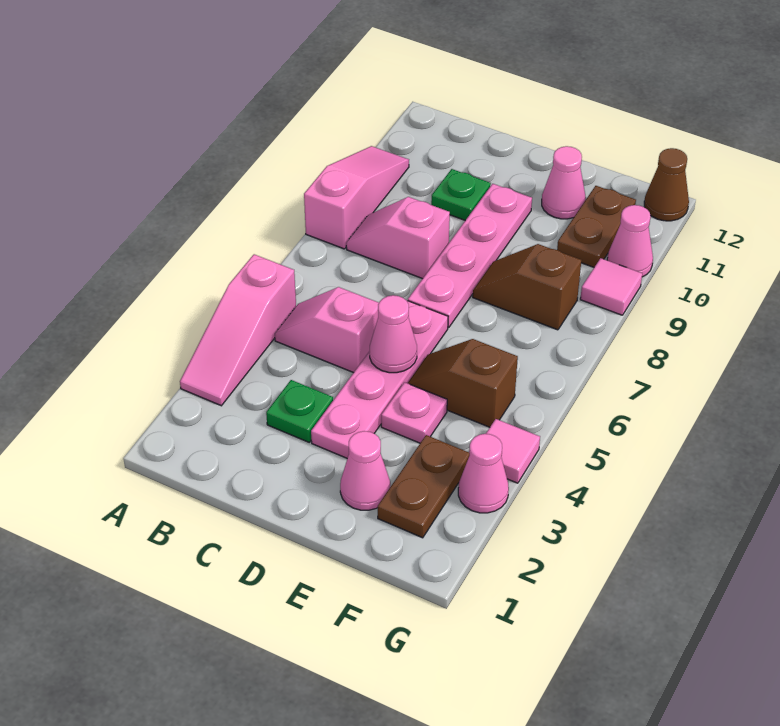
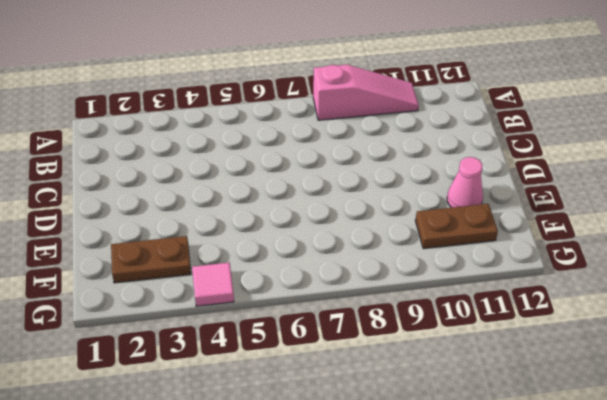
none -> pink slope A3:A5 level 1 top 5
none -> pink slope B5:C5 level 1 top C
none -> pink slope B8:C8 level 1 top C

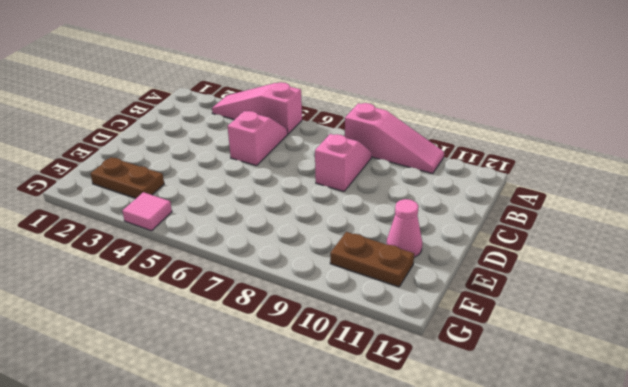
none -> green plate C3 level 1
none -> green plate C10 level 1
none -> pink plate D3:D6 level 1

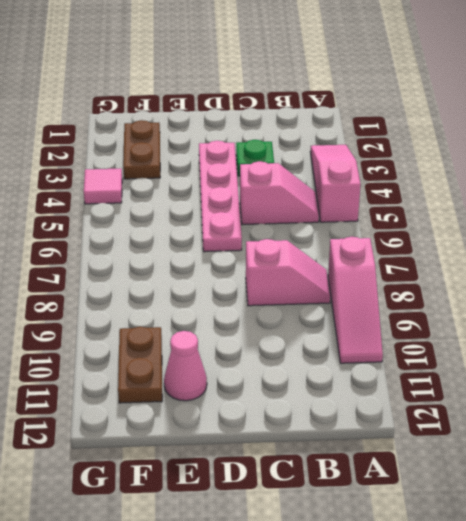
none -> green plate C10 level 1
none -> pink plate D7:D10 level 1
none -> pink cone E2 level 1

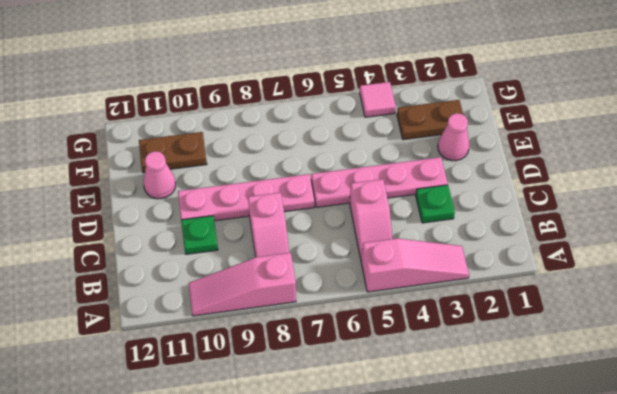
none -> pink plate E4 level 1
none -> brown slope E5:F5 level 1 top F
none -> brown slope E8:F8 level 1 top F

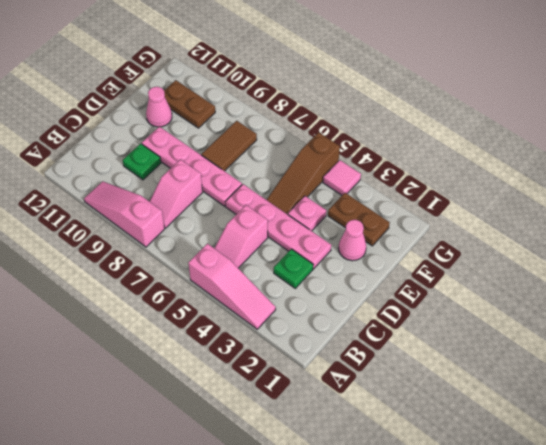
brown slope E5:G5 level 1 top G -> brown slope E5:F5 level 1 top F
brown tile E8:F8 level 1 -> brown slope E8:F8 level 1 top F
none -> pink cone G3 level 1
none -> pink tile G9 level 1
none -> pink cone G10 level 1

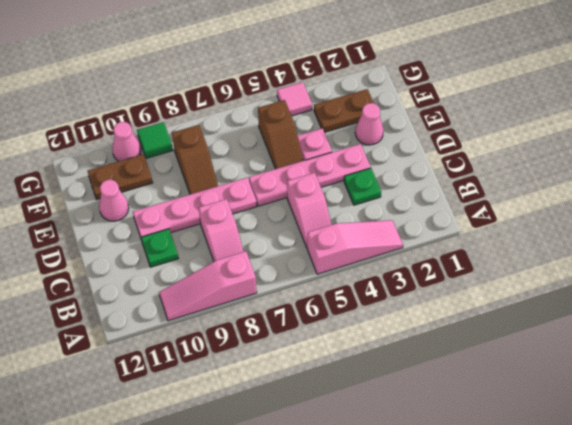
green tile G9 level 1 -> pink tile G9 level 1
none -> pink cone G3 level 1
none -> brown cone G12 level 1
none -> pink cone D5 level 2

